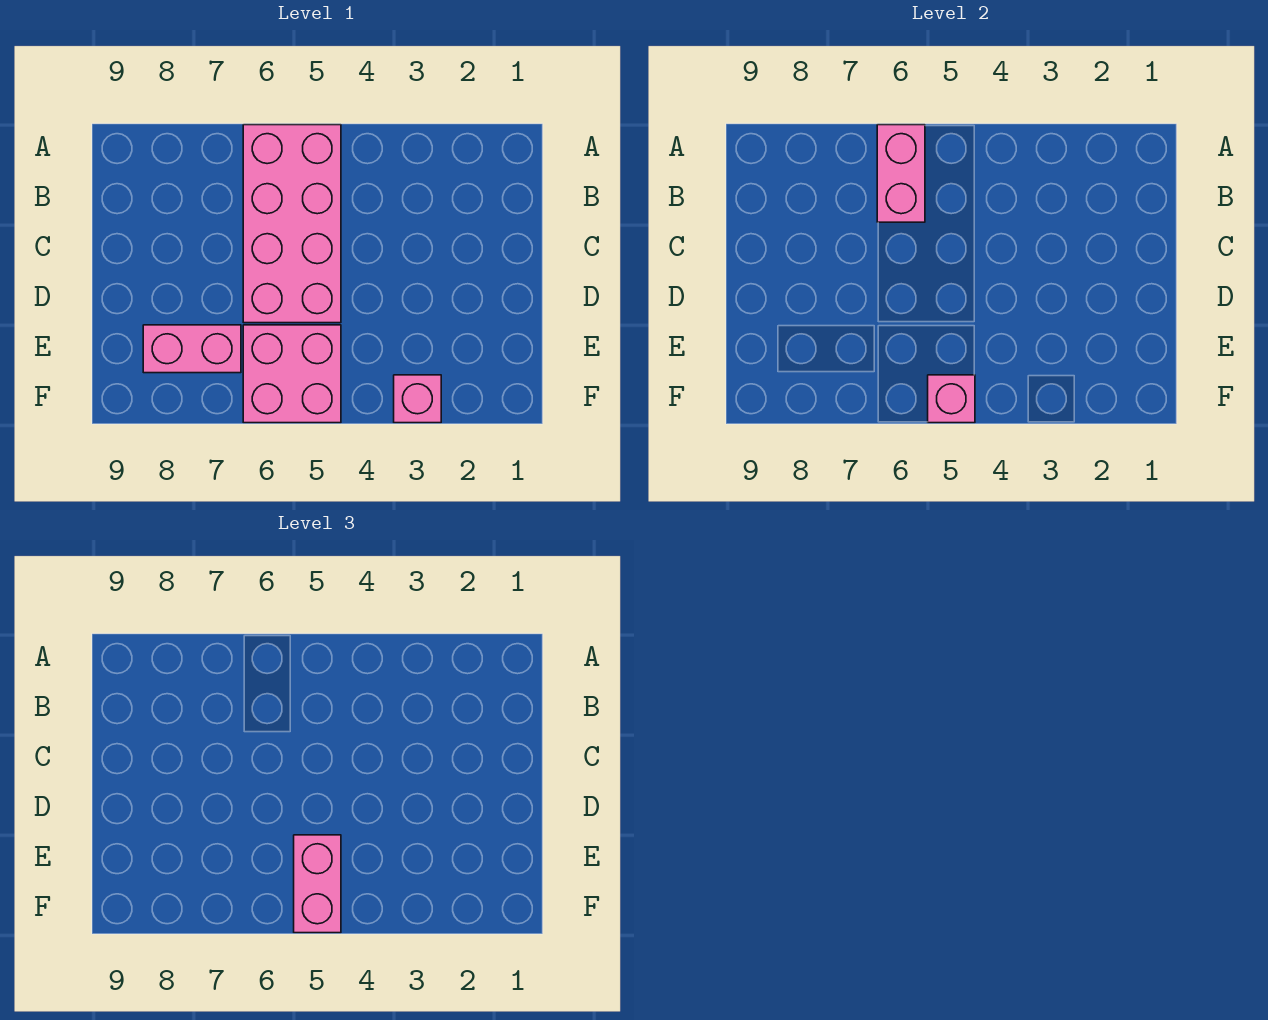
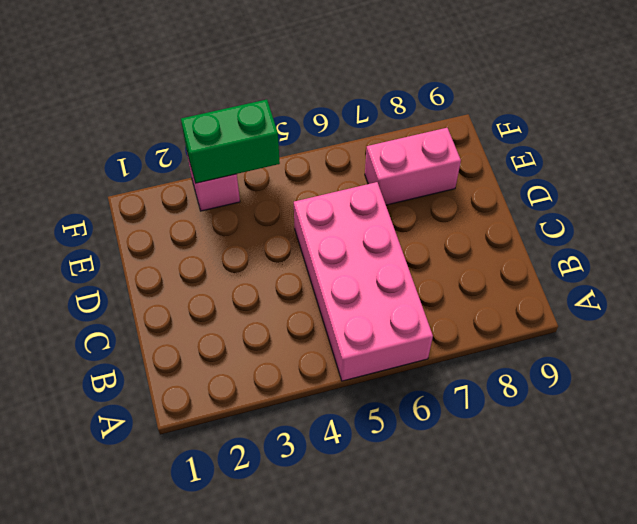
green brick F3:F4 level 2 -> none
none -> pink brick E5:F6 level 1
none -> pink brick A6:B6 level 2

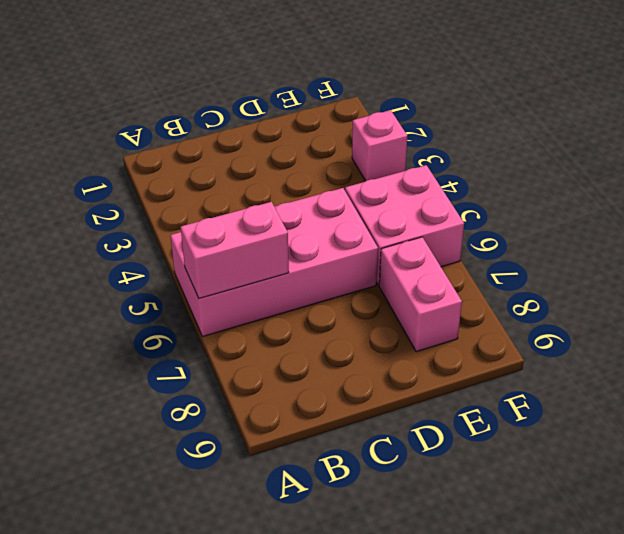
none -> pink brick F5 level 2
none -> pink brick E5:F5 level 3

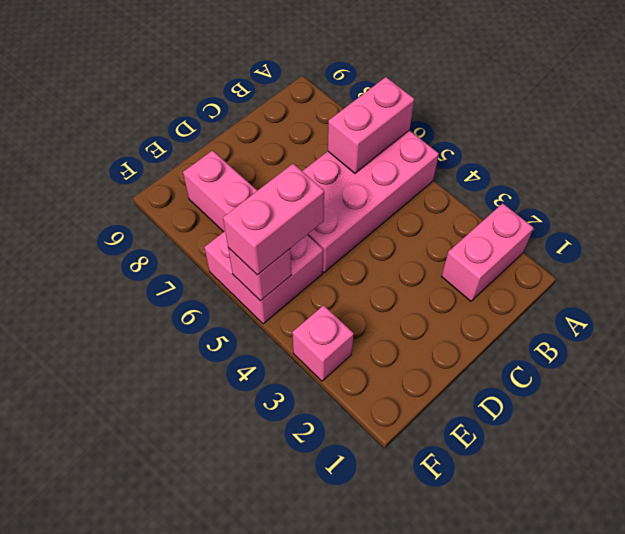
pink brick A2:B2 level 1 -> none

